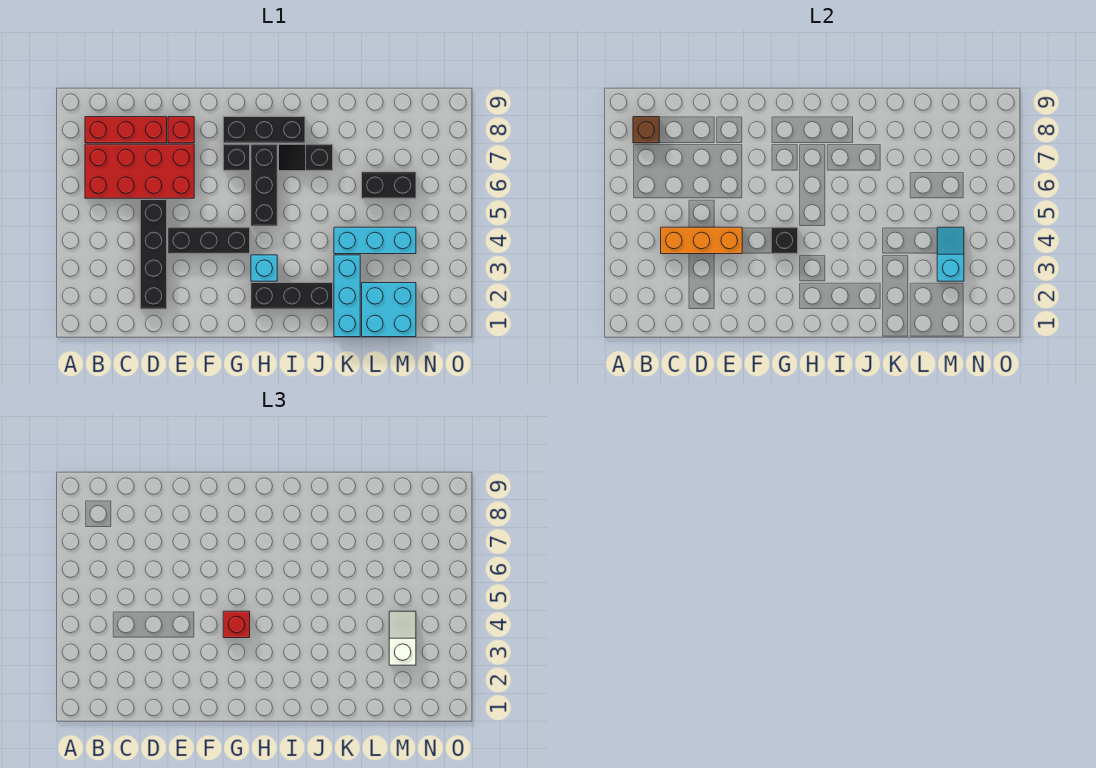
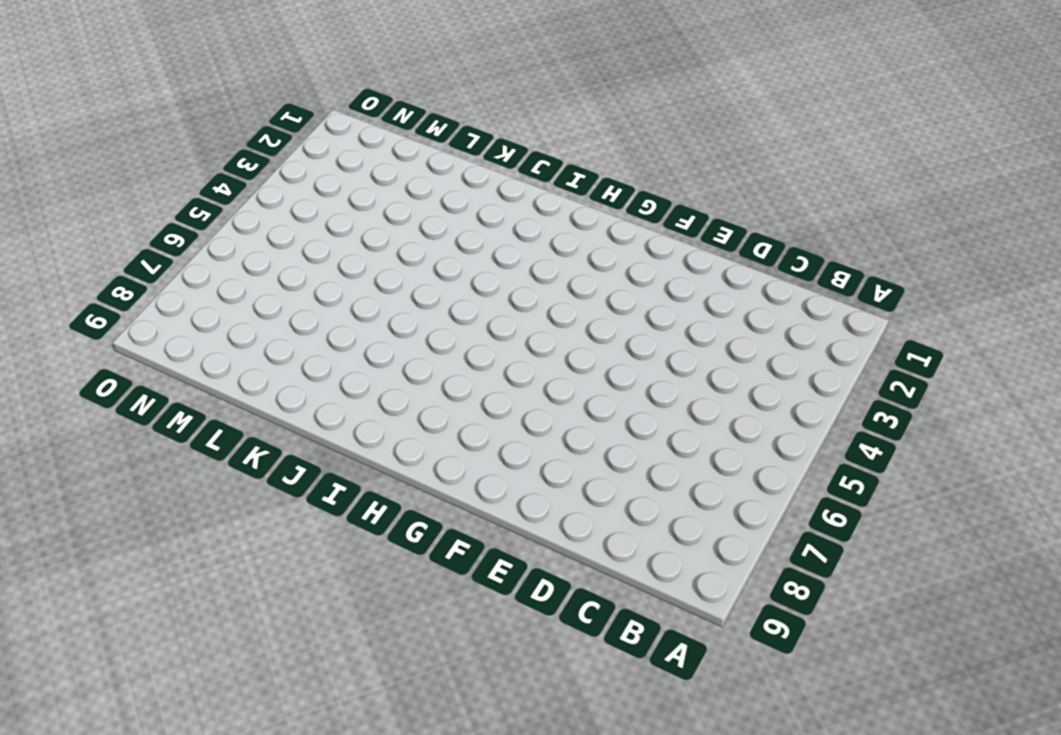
none -> red brick B6:E7 level 1
none -> red brick B8:D8 level 1
none -> black brick D2:D5 level 1

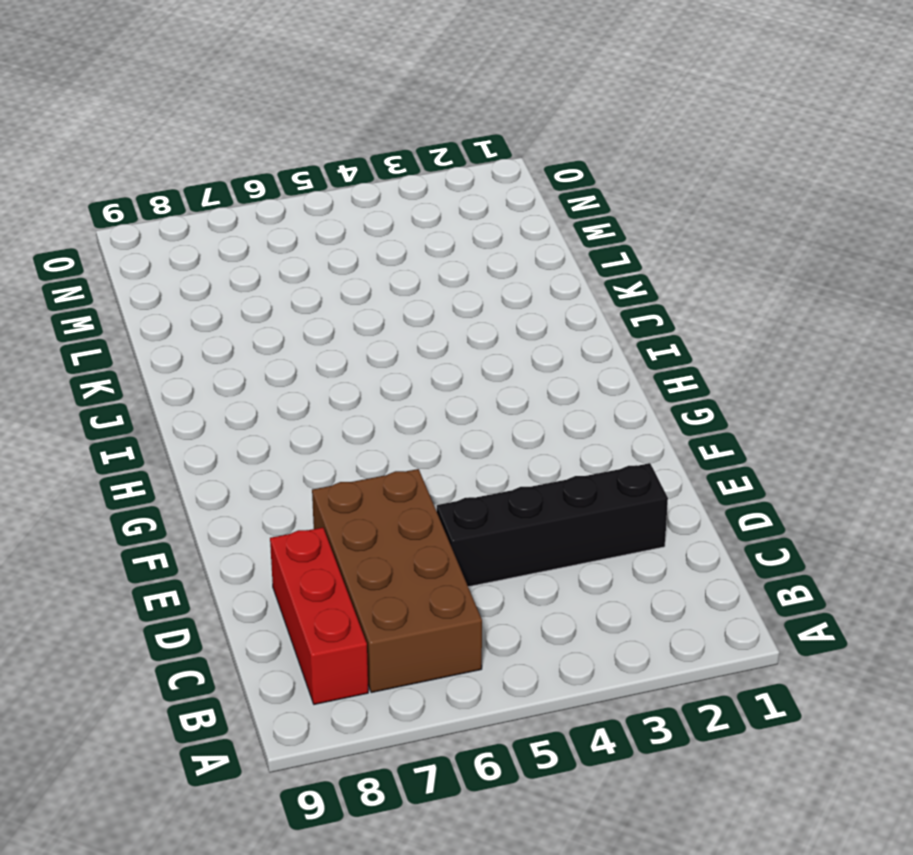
brown brick B6:E7 level 1 -> red brick B6:E7 level 1
none -> black brick E4:G4 level 1
none -> red brick E8 level 1
none -> black brick G7 level 1

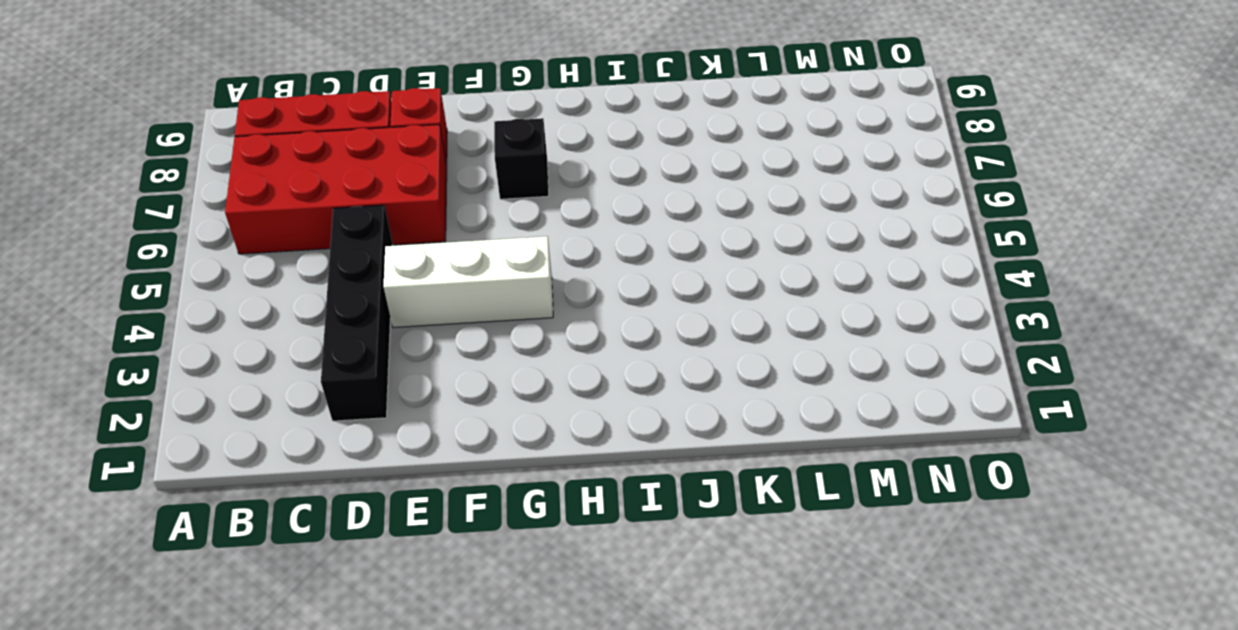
white brick E4:G4 level 1 -> black brick E4:G4 level 1
none -> black brick G8:I8 level 1
none -> black brick H2:J2 level 1
none -> cyan brick H3 level 1

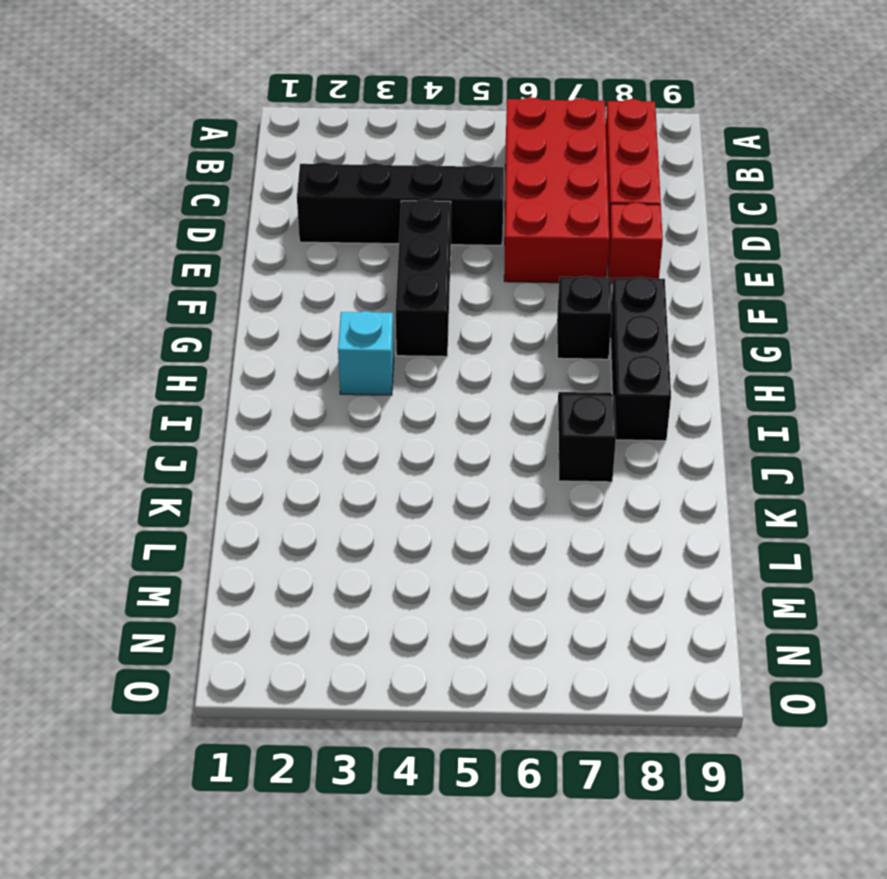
none -> black brick H2:J2 level 1
none -> black brick H5:H7 level 1
none -> cyan brick K1:K3 level 1

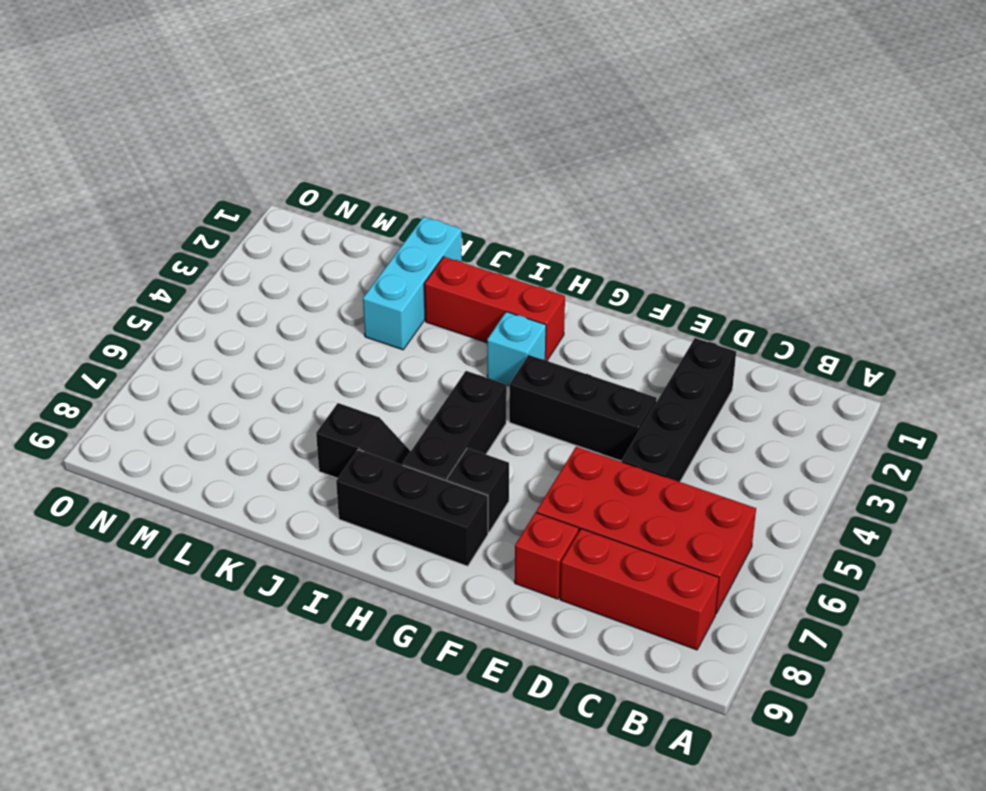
red brick H2:J2 level 1 -> black brick H2:J2 level 1
none -> cyan brick K4:M4 level 1
none -> cyan brick L1:M2 level 1
none -> black brick L6:M6 level 1

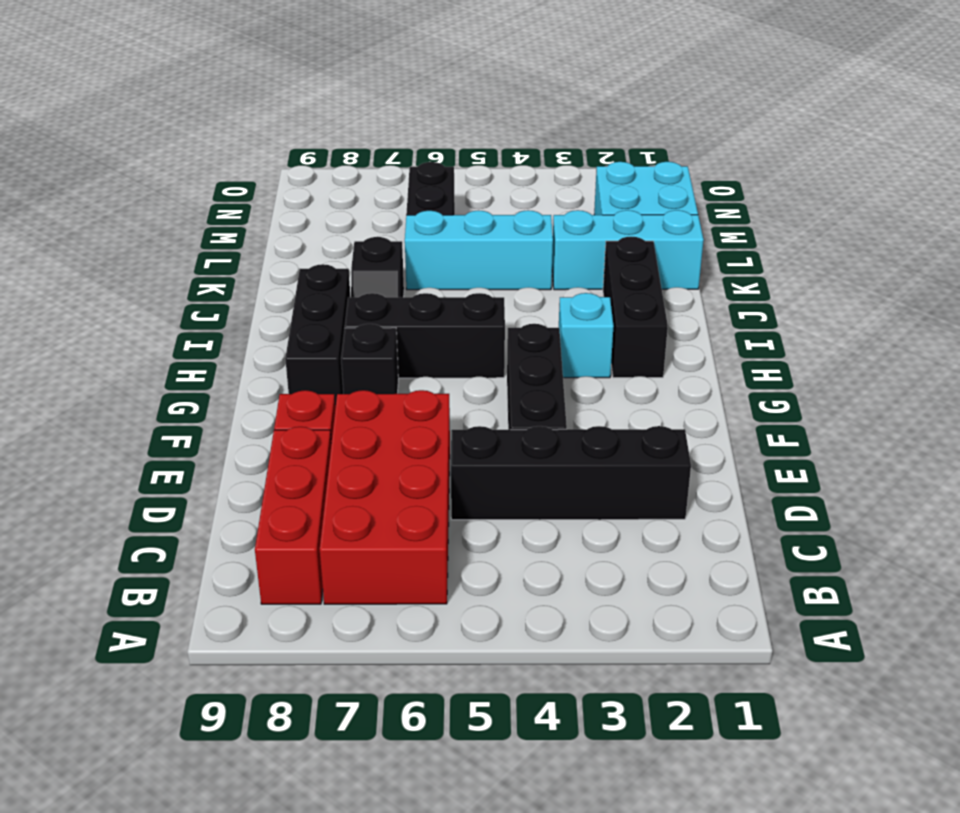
cyan brick K4:K6 level 1 -> cyan brick K4:M4 level 1
none -> brown brick B8 level 2
none -> orange brick C4:E4 level 2
none -> black brick G4 level 2

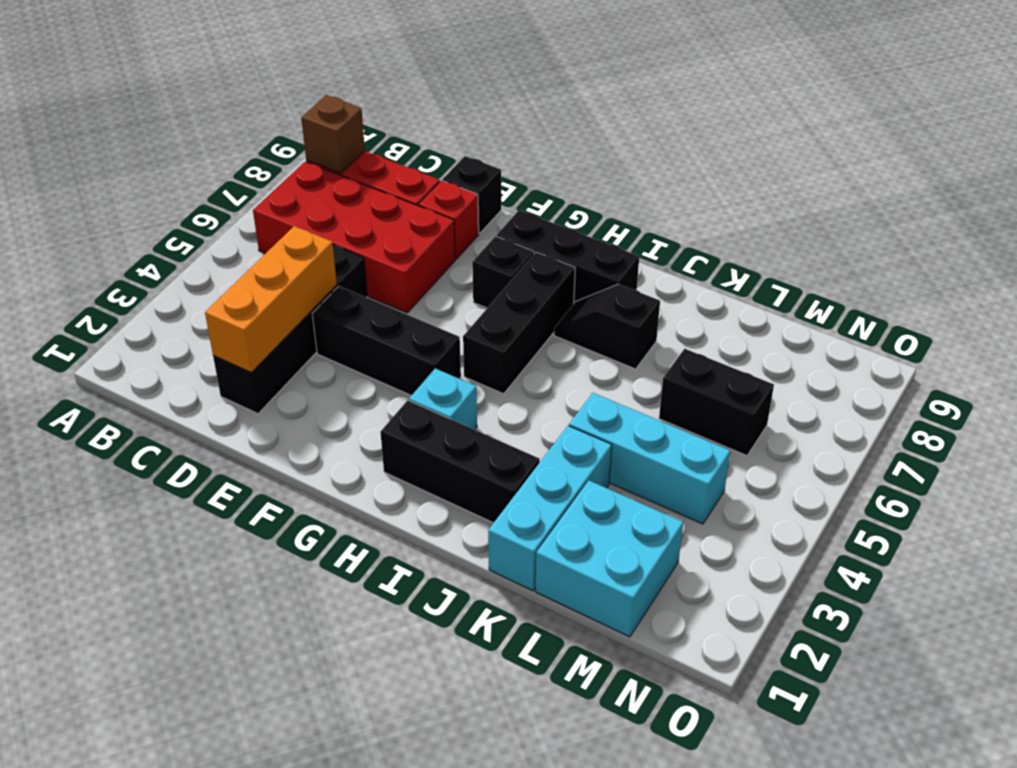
orange brick D2:D4 level 2 -> orange brick C4:E4 level 2
black brick E9 level 1 -> black brick G4 level 2
none -> cyan slope M3:M4 level 2 top 3
none -> red brick G4 level 3
none -> white slope M3:M4 level 3 top 3

